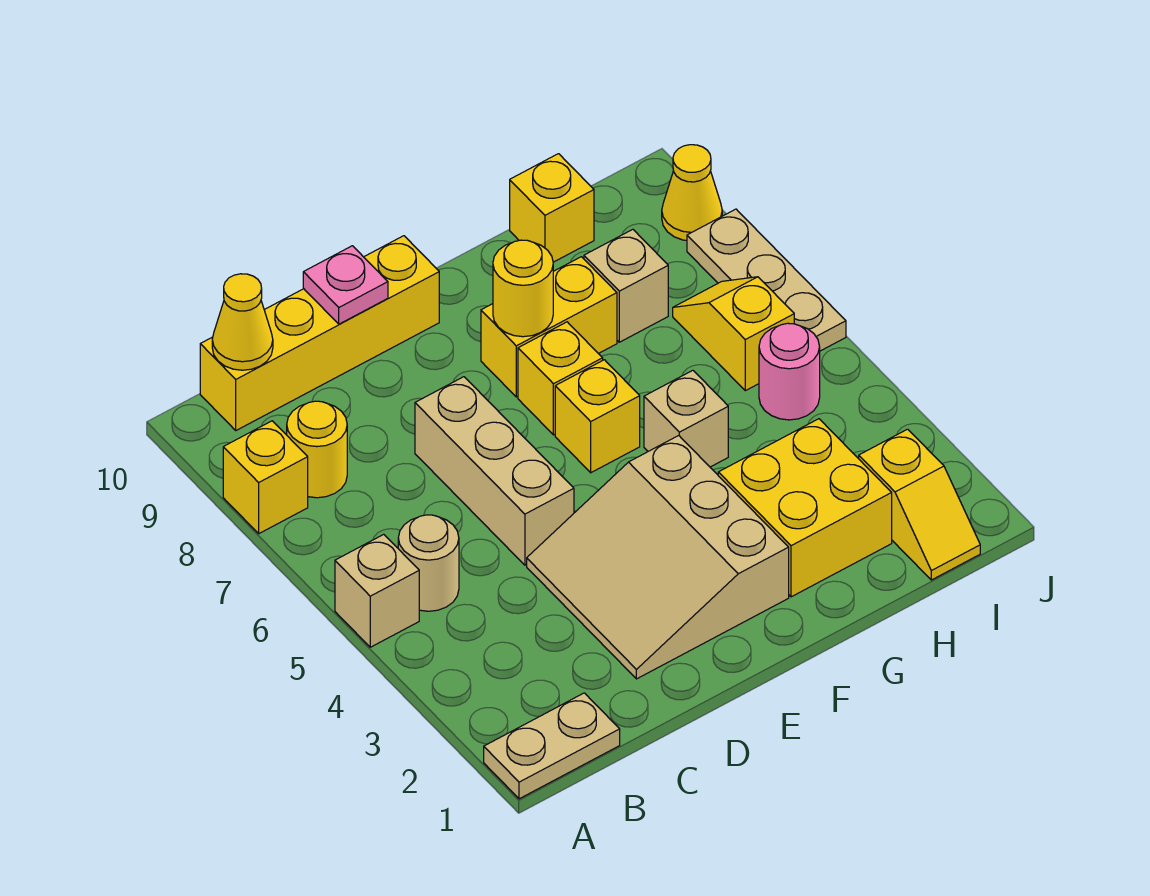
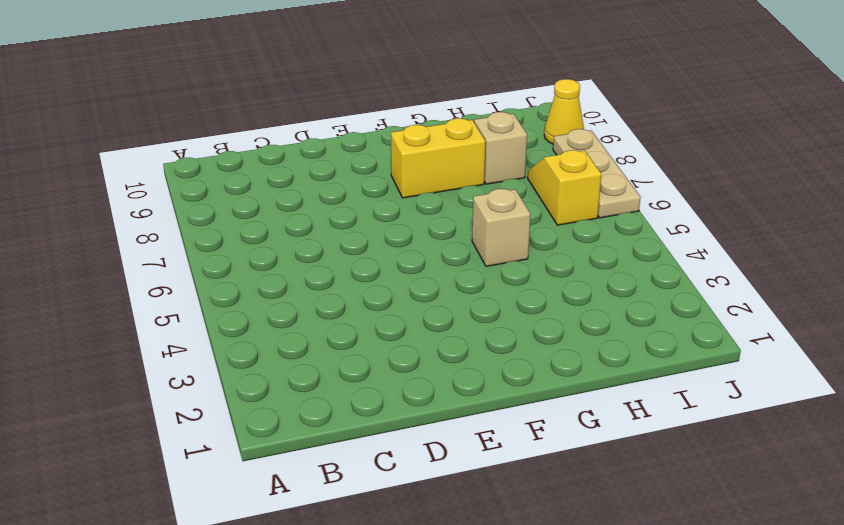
none -> tan plate A1:B1 level 1
none -> tan brick A5 level 1
none -> yellow brick A8 level 1

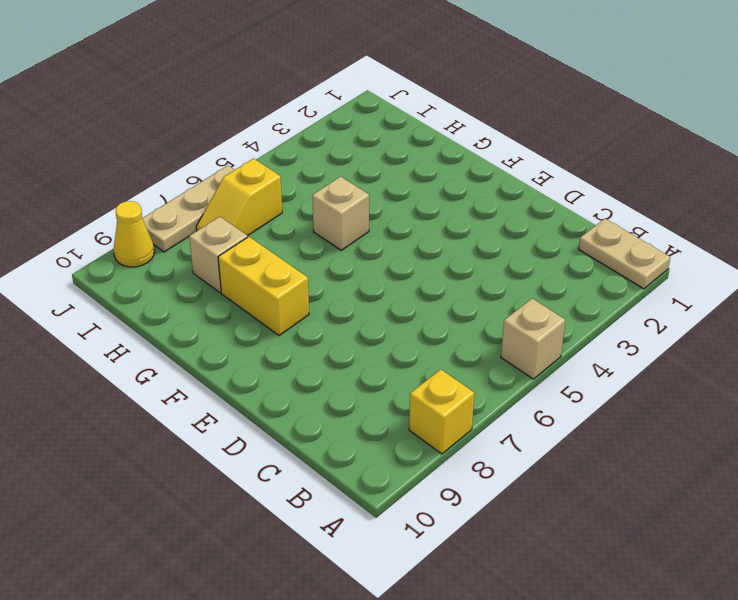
none -> tan round brick B5 level 1
none -> yellow round brick B8 level 1
none -> yellow brick B10:E10 level 1

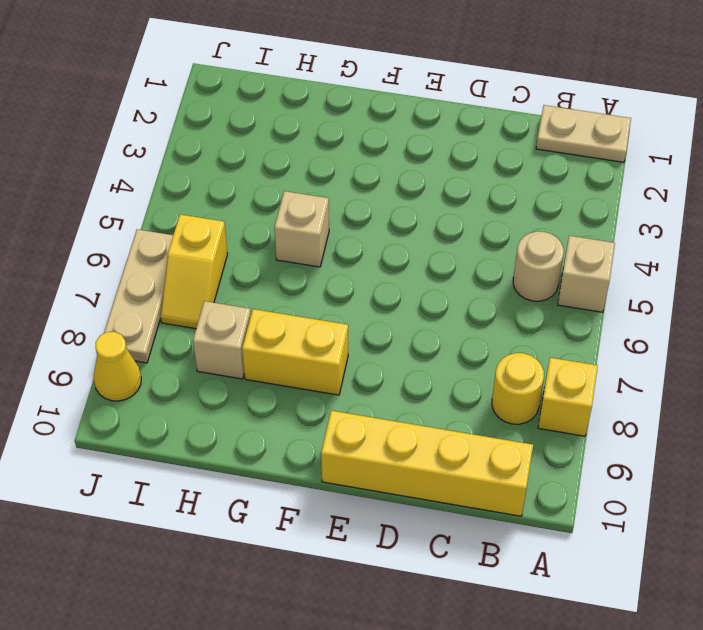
none -> tan slope D2:F4 level 1 top F
none -> tan brick D5:D7 level 1
none -> yellow brick F6 level 1

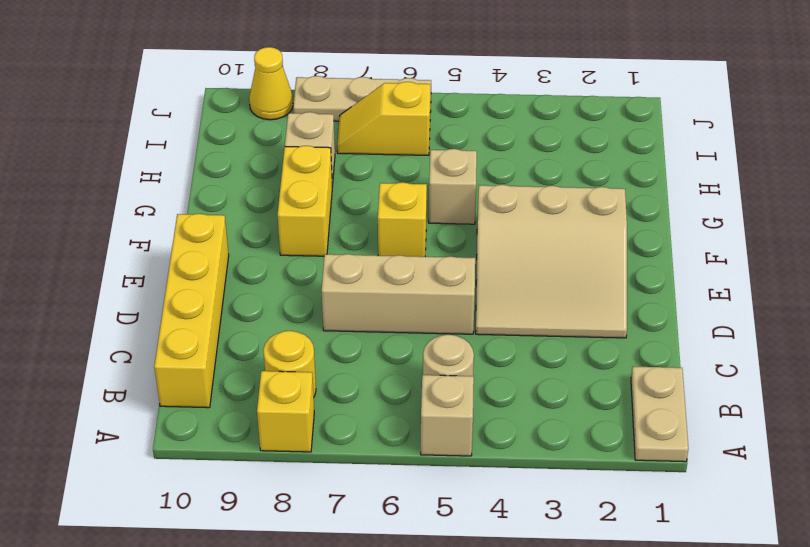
none -> yellow brick F7 level 1
none -> yellow brick G2:H3 level 1
none -> yellow brick H10 level 1

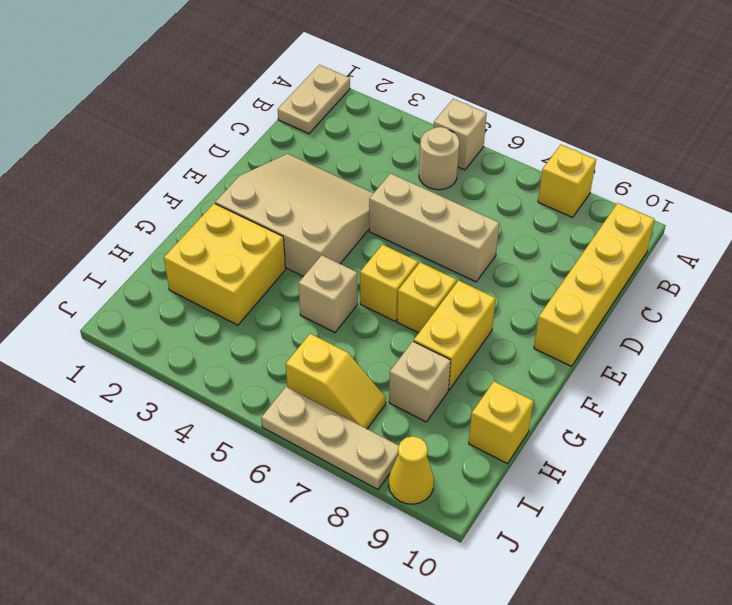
none -> yellow round brick B8 level 1
none -> yellow slope I1:I2 level 1 top 2
none -> pink round brick I5 level 1

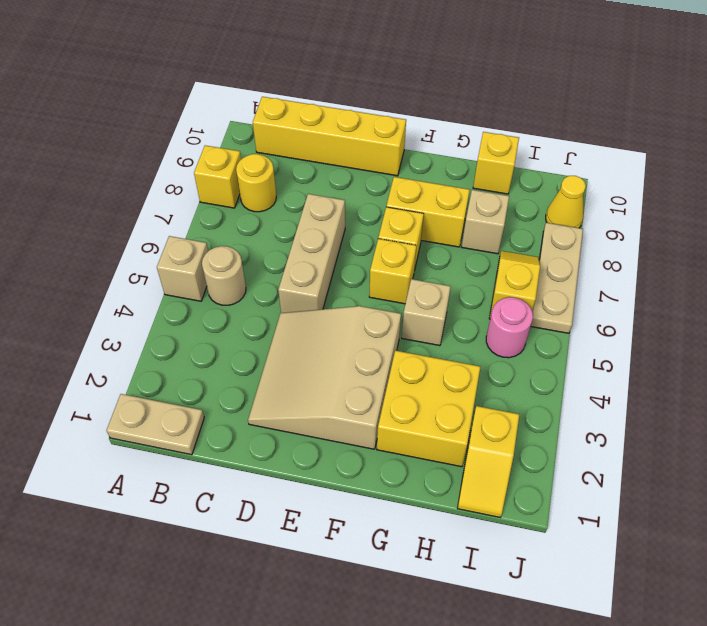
none -> yellow cone B10 level 2
none -> pink plate D10 level 2
none -> yellow round brick F8 level 2

